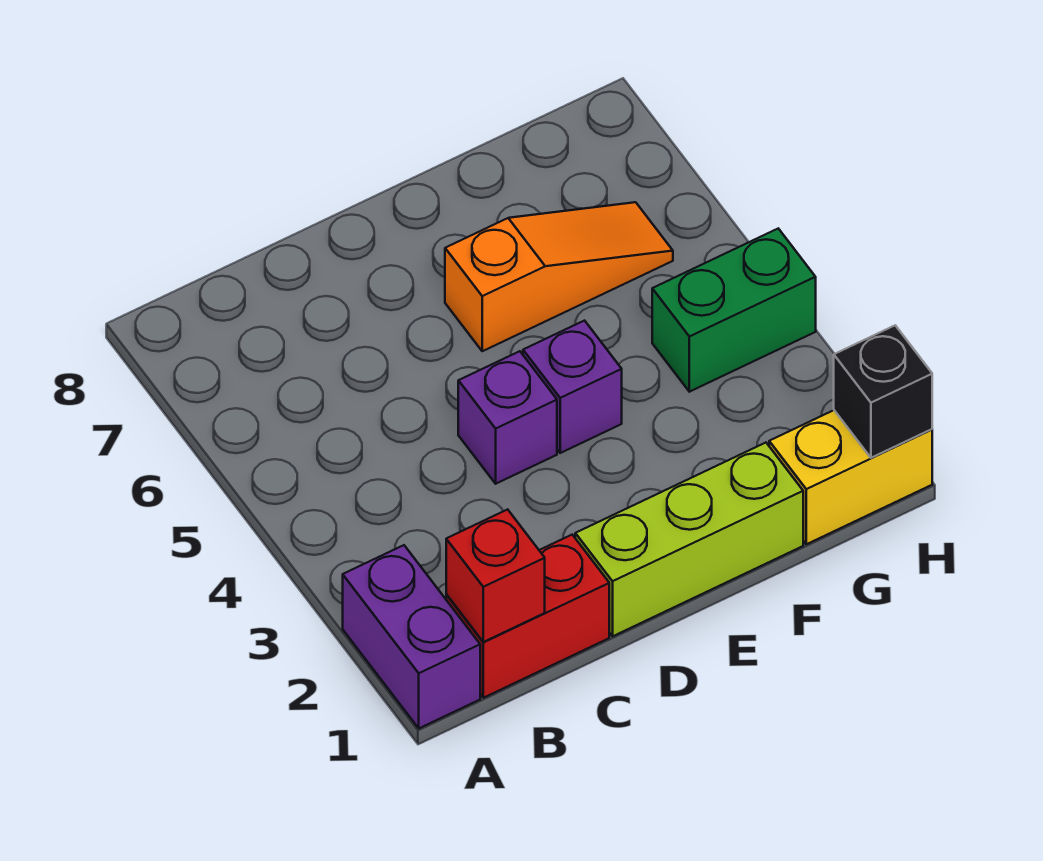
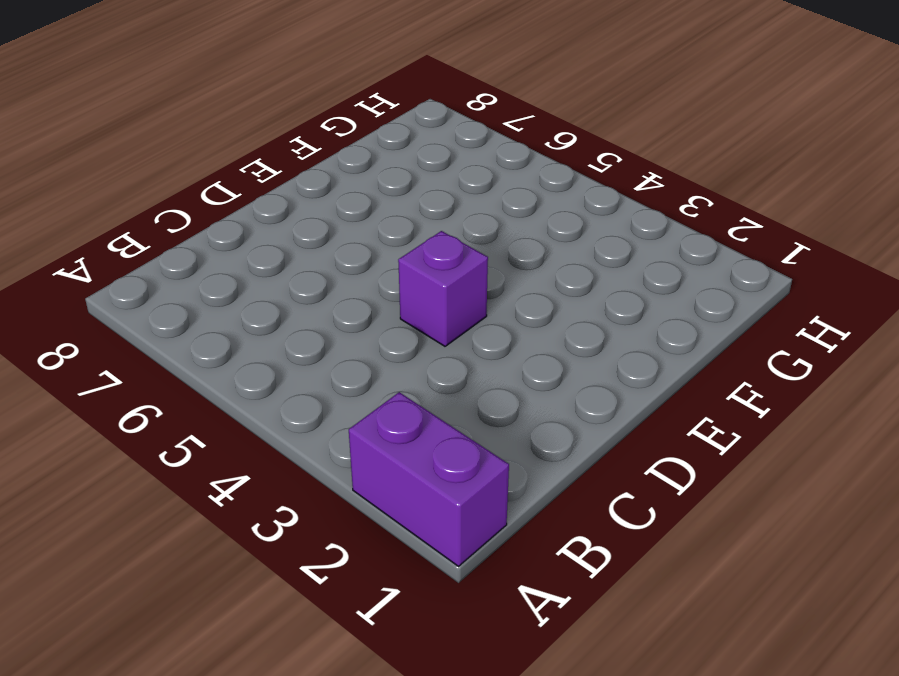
none -> red brick B1:C1 level 1
none -> lime brick D1:F1 level 1

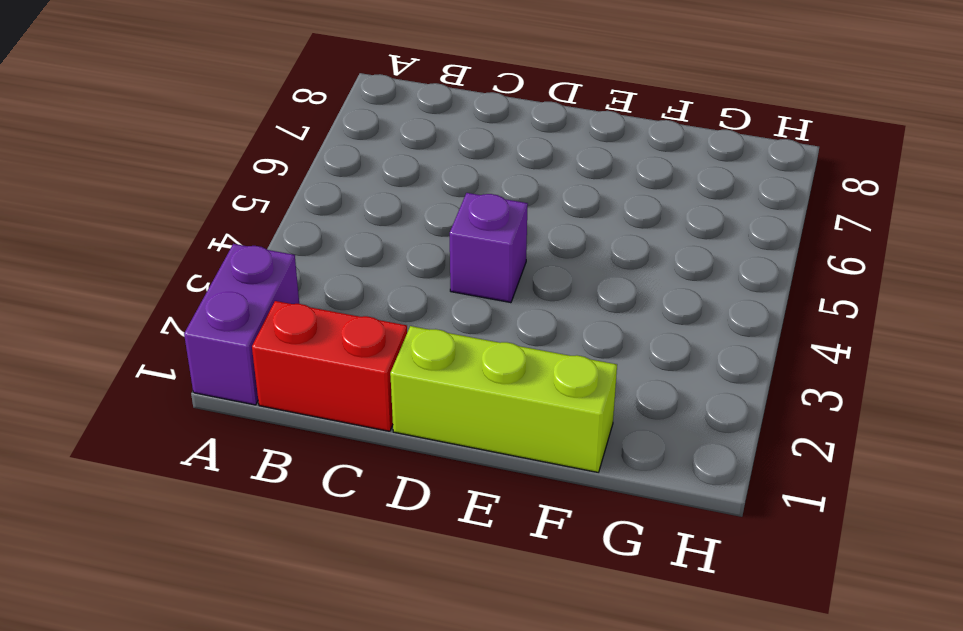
none -> purple brick E4 level 1
none -> orange slope E6:G6 level 1 top E

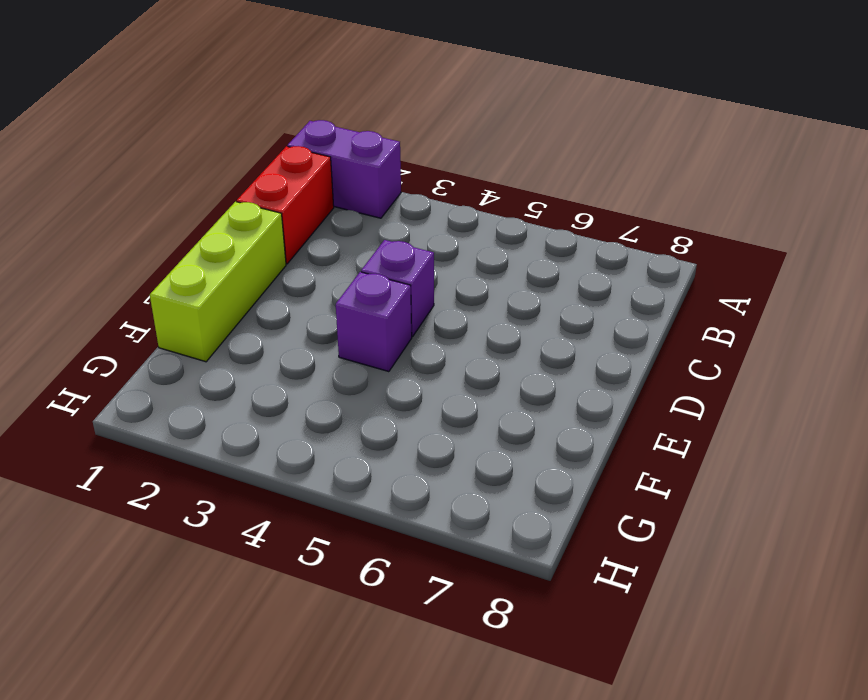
none -> orange slope E6:G6 level 1 top E
none -> yellow brick G1:H1 level 1

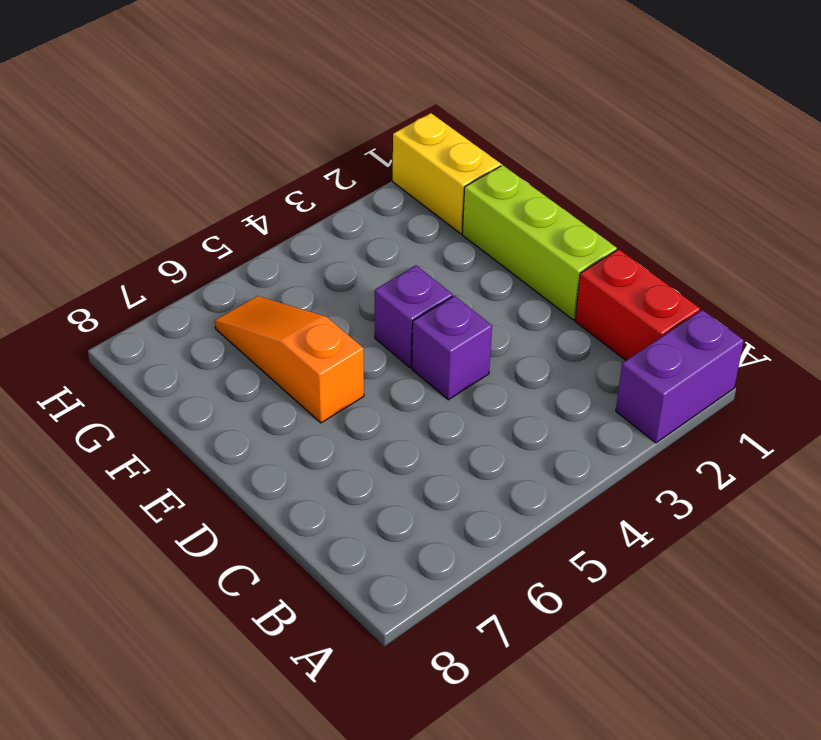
none -> green brick G4:H4 level 1
none -> red brick B1 level 2

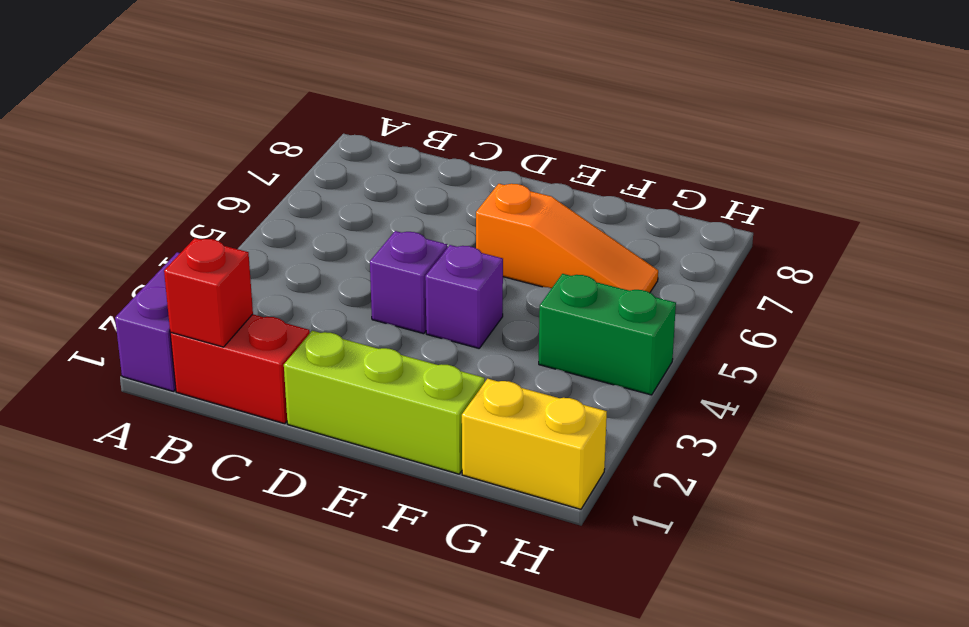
none -> black brick H1 level 2

